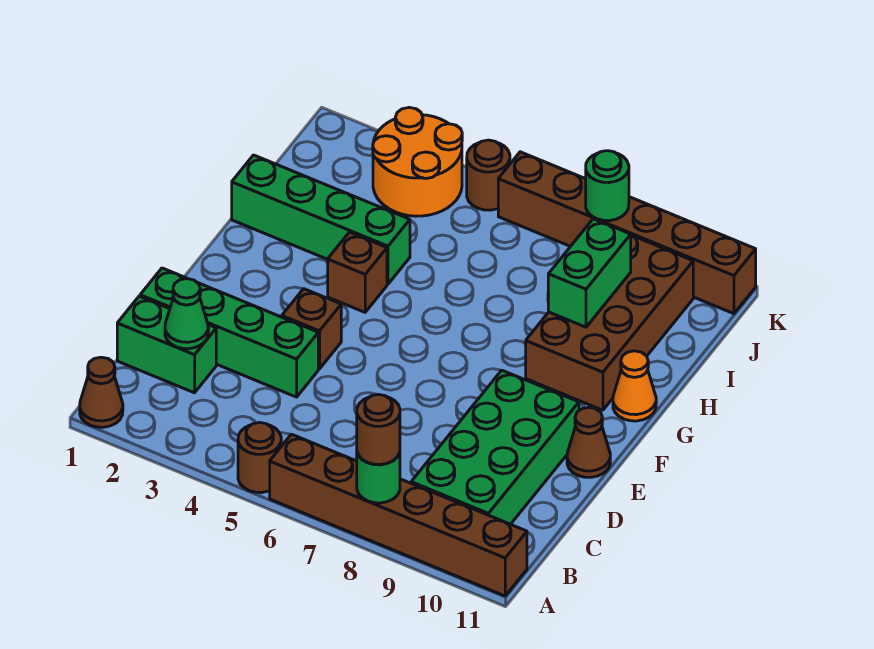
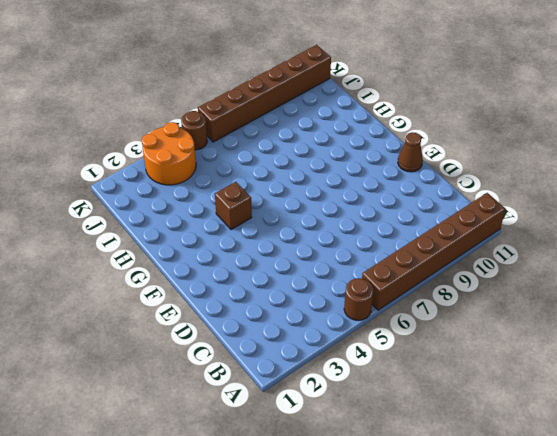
none -> brown cone A1 level 1
none -> green brick B9:E10 level 1
none -> green brick C1:C2 level 1

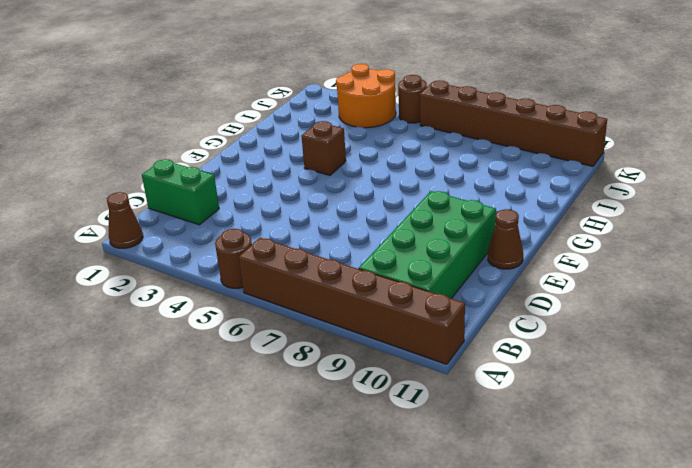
none -> green brick D1:D4 level 1
none -> brown brick E4 level 1
none -> brown brick G9:J10 level 1

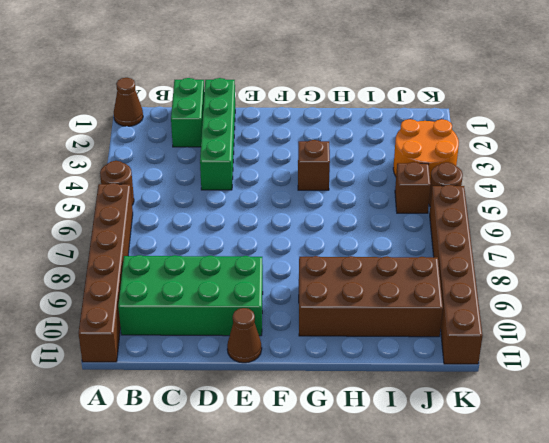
brown brick J5 level 1 -> brown brick E4 level 1
none -> orange cone G11 level 1
none -> green brick H1:H4 level 1
none -> green round brick A8 level 2

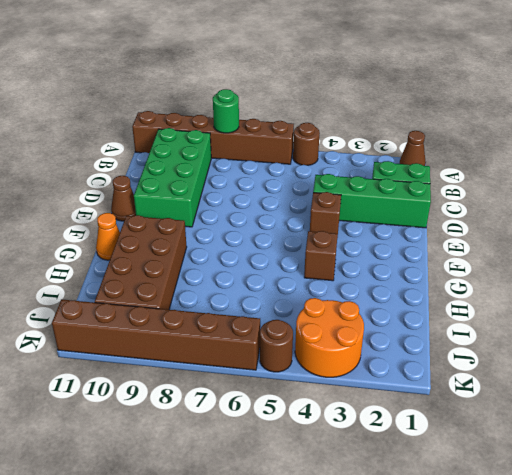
none -> green brick H1:H4 level 1
none -> green cone C2 level 2
none -> green brick H9:I9 level 2

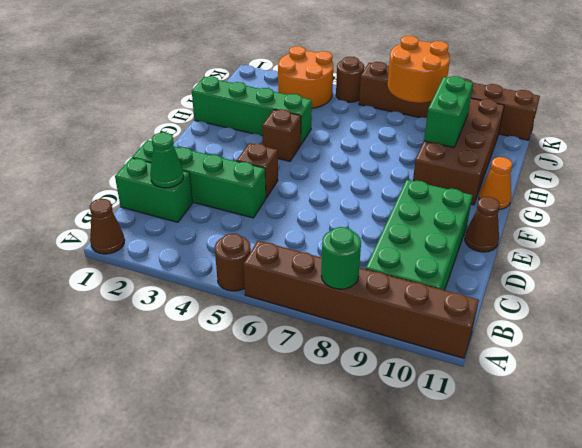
orange round brick J7:K8 level 2 -> green round brick K8 level 2
none -> brown round brick A8 level 3

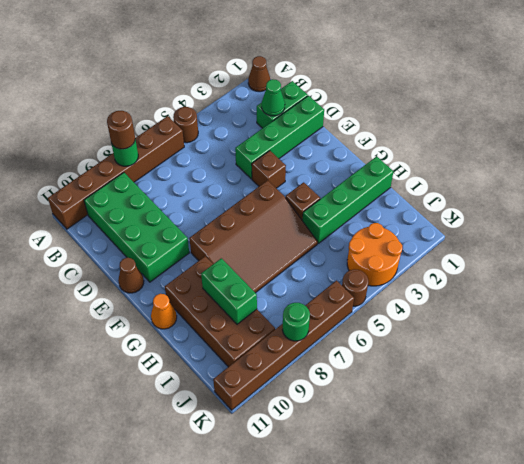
brown slope F5:H8 level 1 top F -> none

